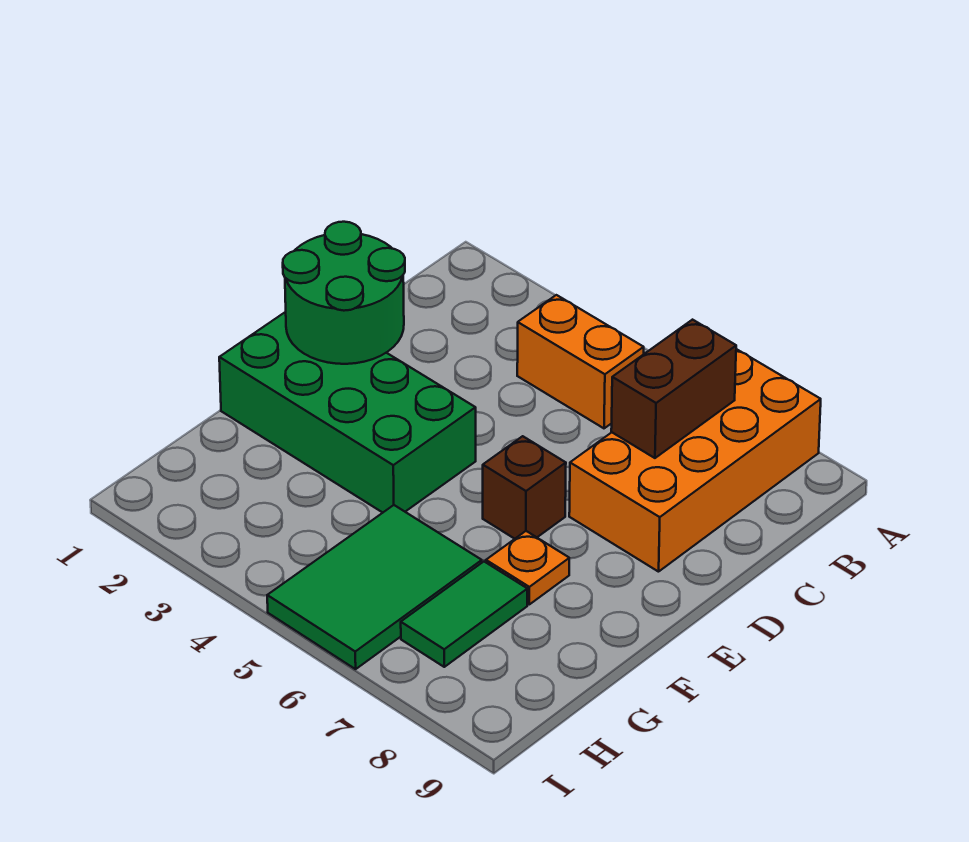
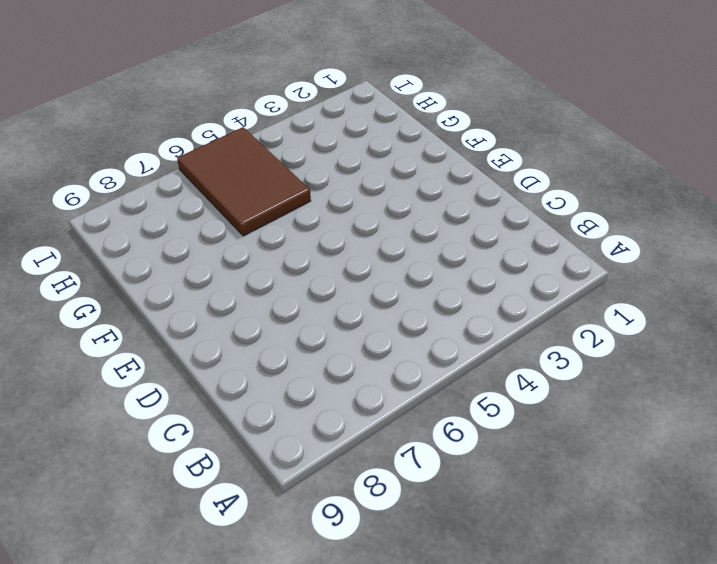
brown tile G5:I6 level 1 -> green tile G5:I6 level 1
none -> orange brick A7:D8 level 1
none -> orange brick B4:B5 level 1

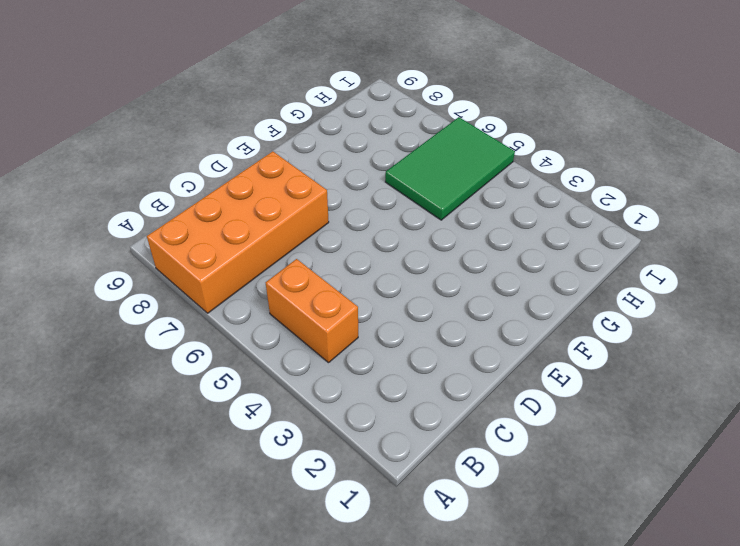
none -> green brick E1:F4 level 1
none -> brown brick E6 level 1

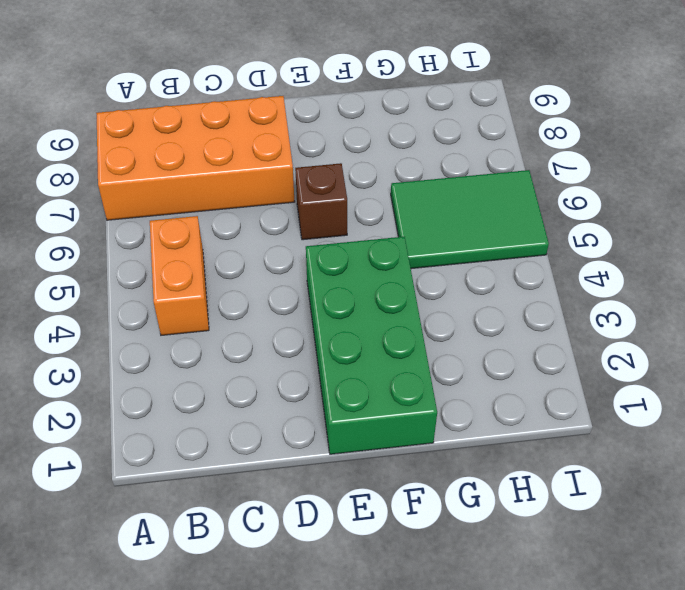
none -> orange plate F7 level 1
none -> green tile G7:H7 level 1

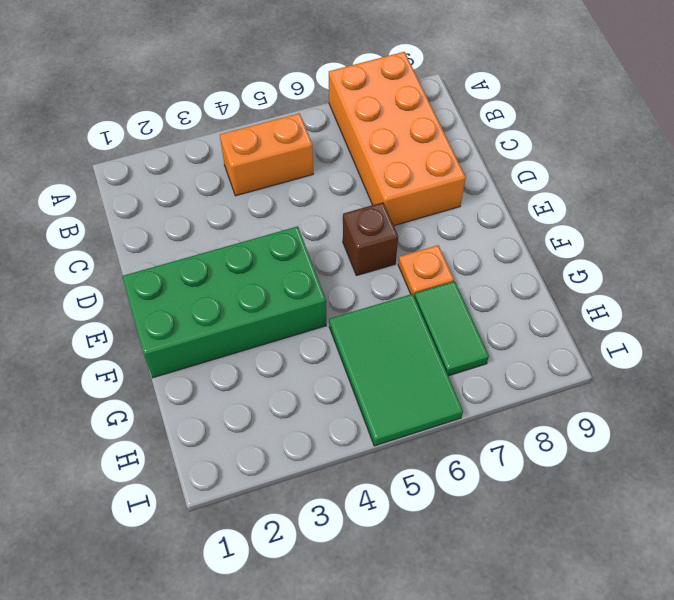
none -> brown brick B7:C7 level 2
none -> green round brick D1:E2 level 2

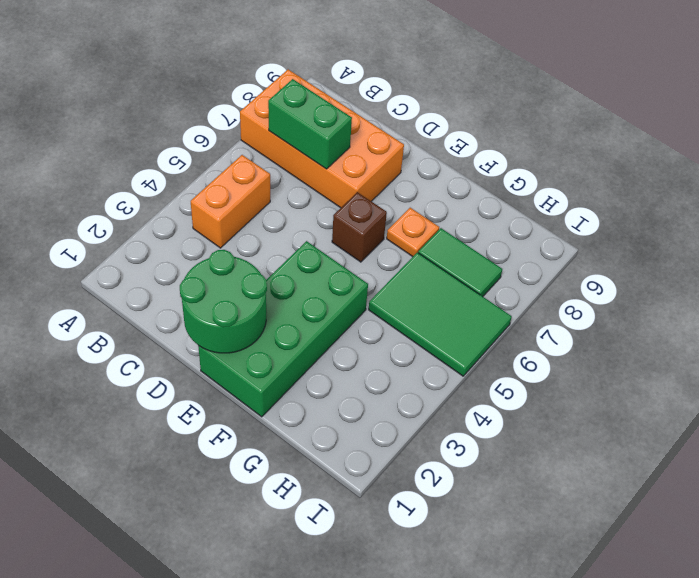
green brick B7:C7 level 2 -> brown brick B7:C7 level 2

